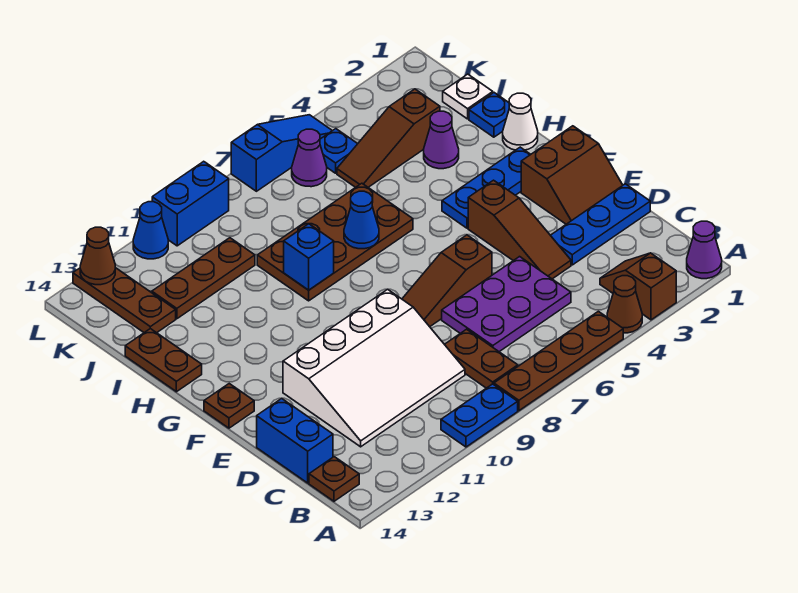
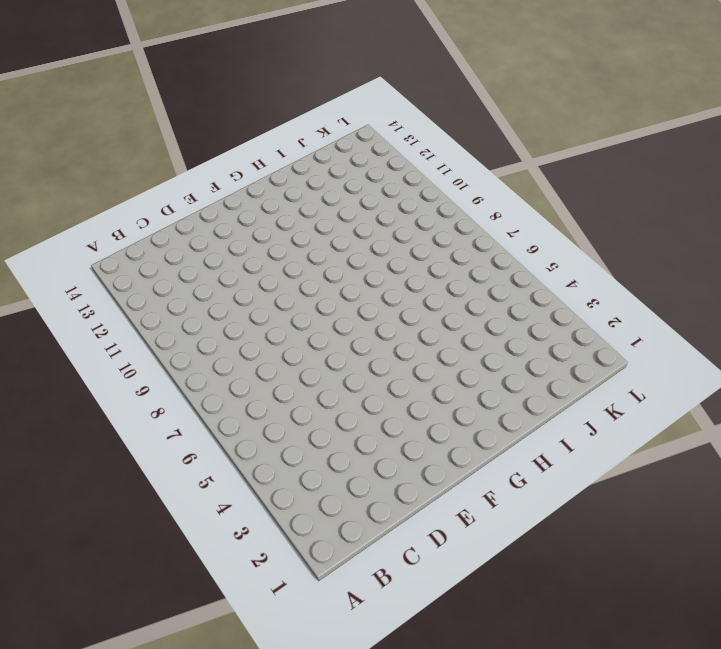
none -> purple cone A1 level 1
none -> brown slope A3:B3 level 1 top A
none -> brown cone A4 level 1
none -> brown plate A5:A8 level 1

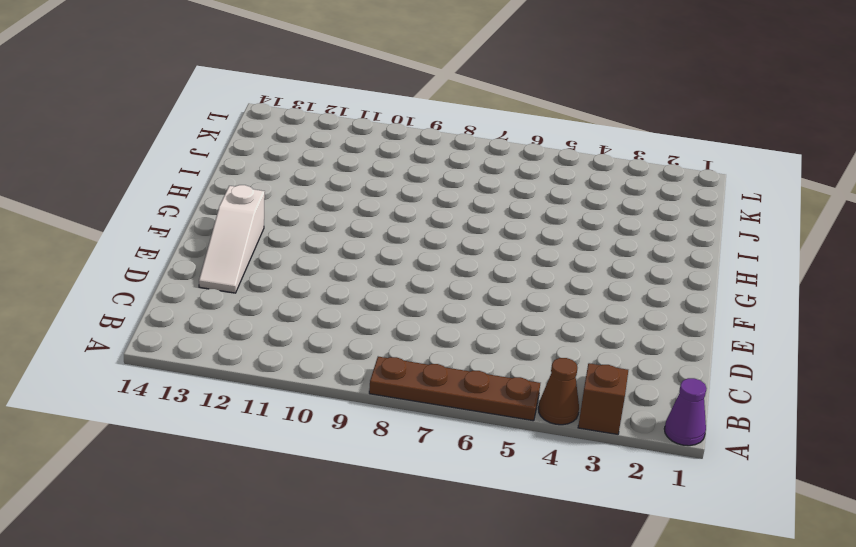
white slope D13:F13 level 1 top F -> none
none -> blue plate A9:A10 level 1
none -> brown plate B8:C8 level 1
none -> brown plate B14 level 1
none -> purple plate C5:D7 level 1

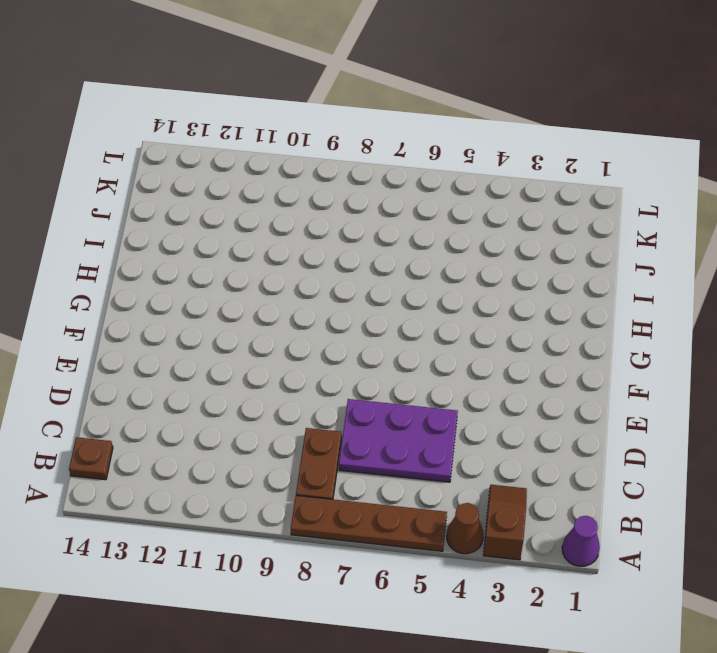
none -> blue plate A9:A10 level 1
none -> white slope C9:E12 level 1 top E
none -> blue brick C14:D14 level 1
none -> blue plate D1:D3 level 1

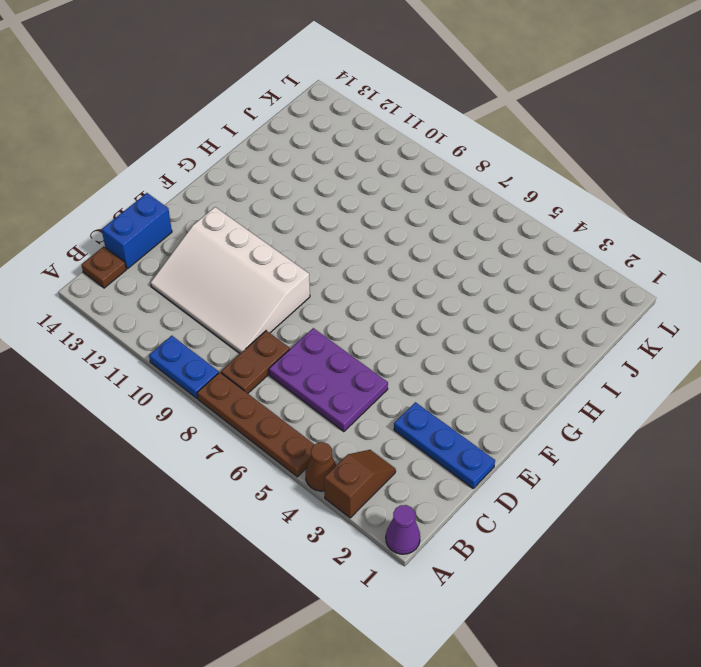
none -> brown slope D4:F4 level 1 top F
none -> brown slope E1:F2 level 1 top F
none -> brown slope E6:E8 level 1 top 6
none -> brown plate F14 level 1

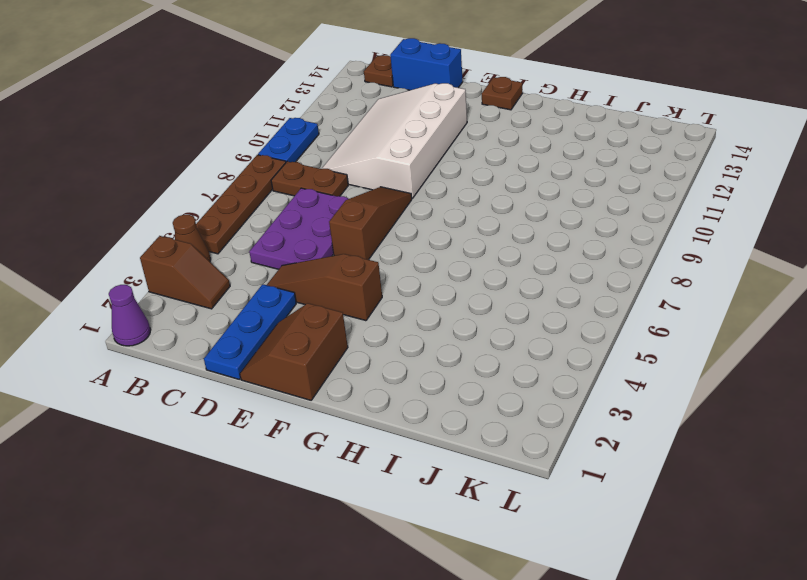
none -> blue plate G2:G4 level 1
none -> white cone H1 level 1
none -> brown plate H6:I9 level 1
none -> brown plate H14:I14 level 1

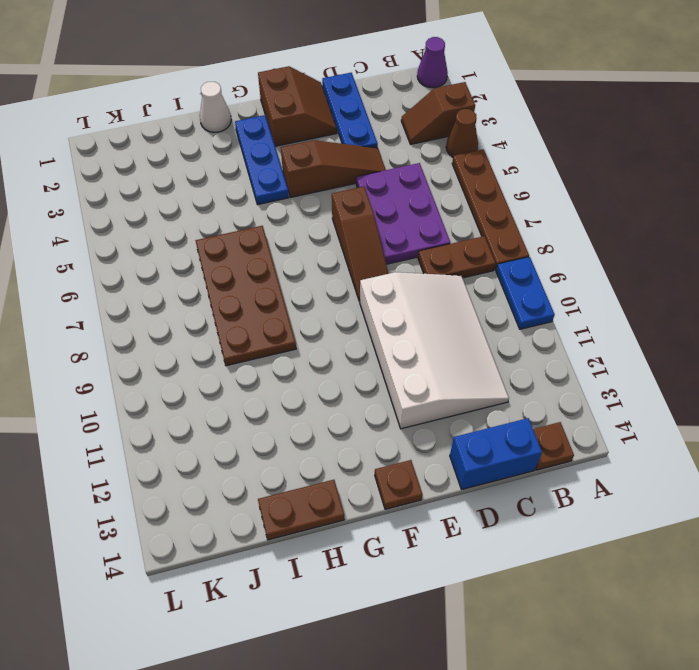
none -> blue plate I1 level 1
none -> purple cone I3 level 1
none -> white plate J1 level 1
none -> brown slope J3:J5 level 1 top 3

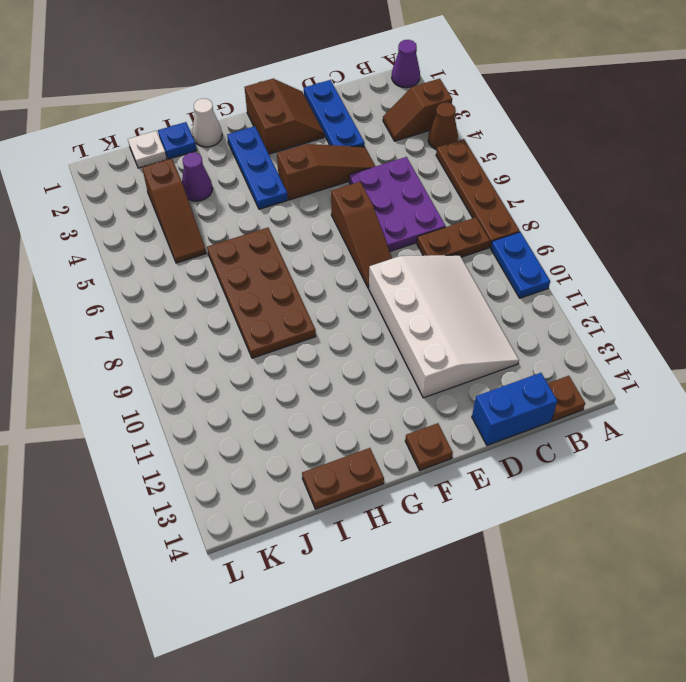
none -> brown plate J10:J12 level 1
none -> brown plate J13:L13 level 1
none -> blue plate K5 level 1
none -> purple cone K6 level 1

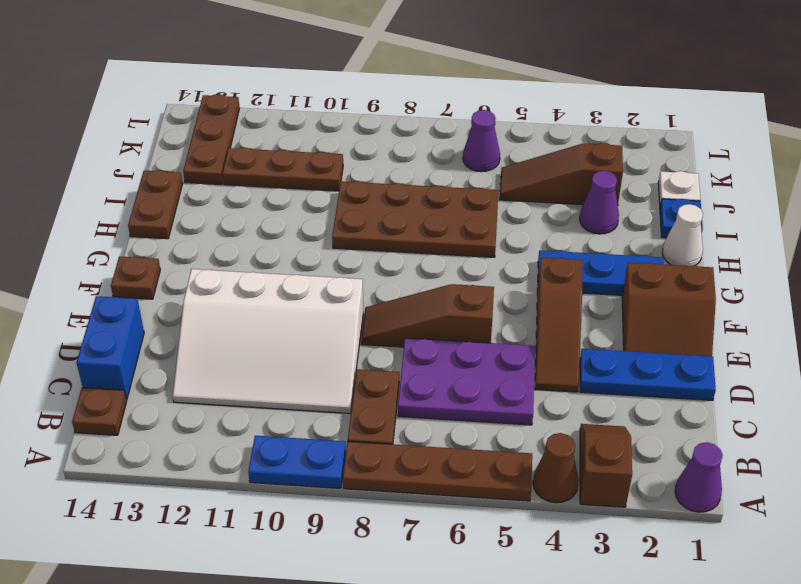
none -> blue plate K5 level 1
none -> blue slope L5:L7 level 1 top 7
none -> blue brick L9:L10 level 1
none -> blue cone L11 level 1

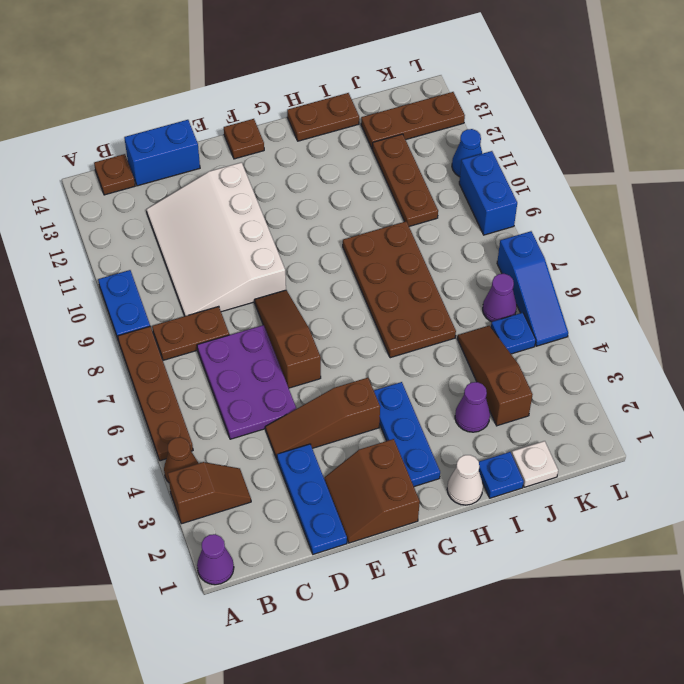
none -> blue cone H7 level 2
none -> blue brick H9 level 2
none -> brown cone L13 level 2

